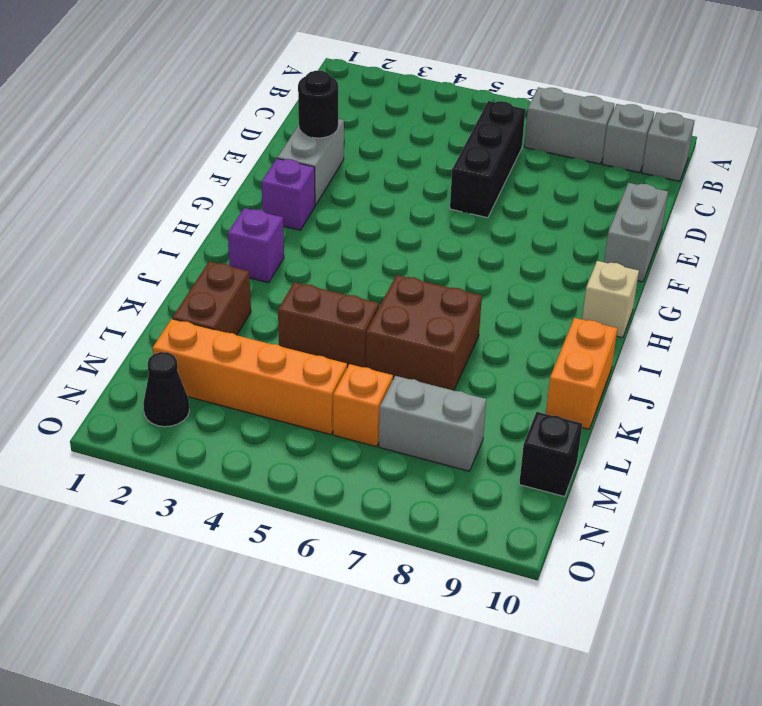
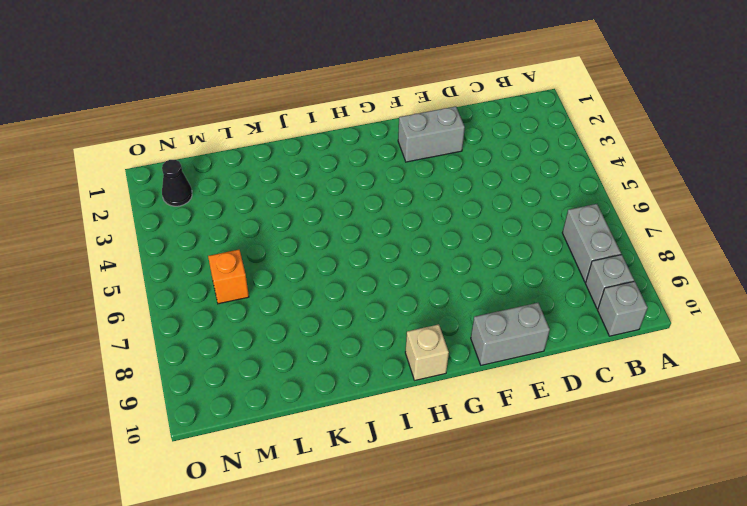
none -> black brick C6:E6 level 1
none -> purple brick G2 level 1
none -> purple brick I2 level 1

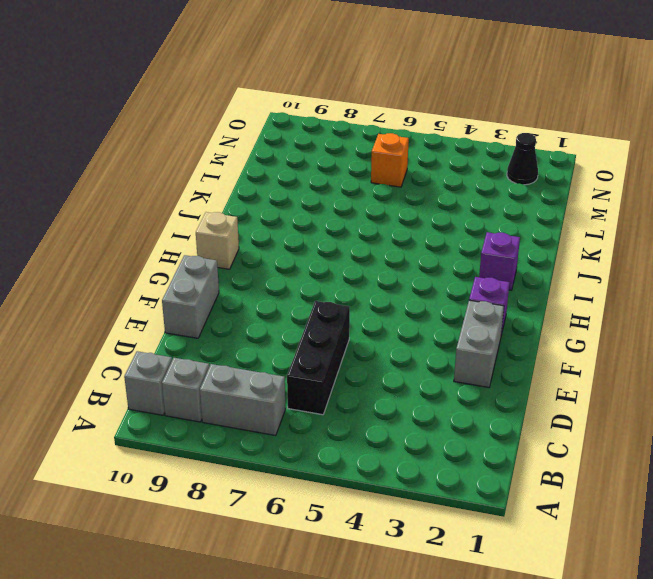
none -> brown brick J6:K7 level 1
none -> orange brick J10:K10 level 1
none -> brown brick K2:L2 level 1

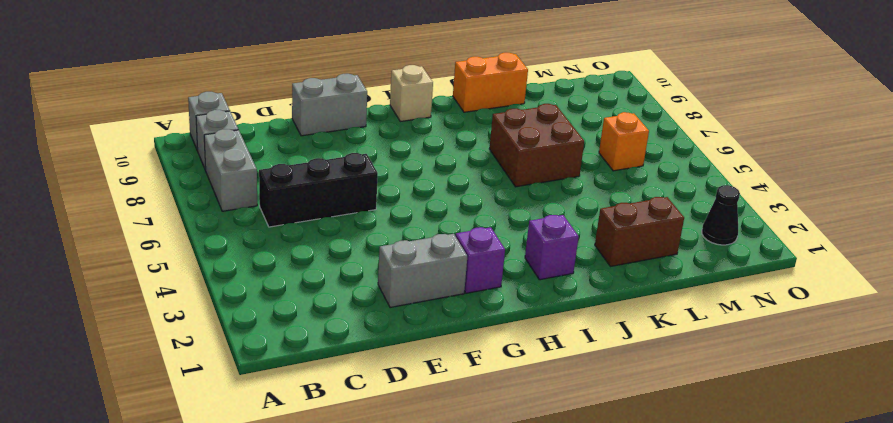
none -> brown brick K4:K5 level 1
none -> orange brick M2:M5 level 1
none -> grey brick M7:M8 level 1

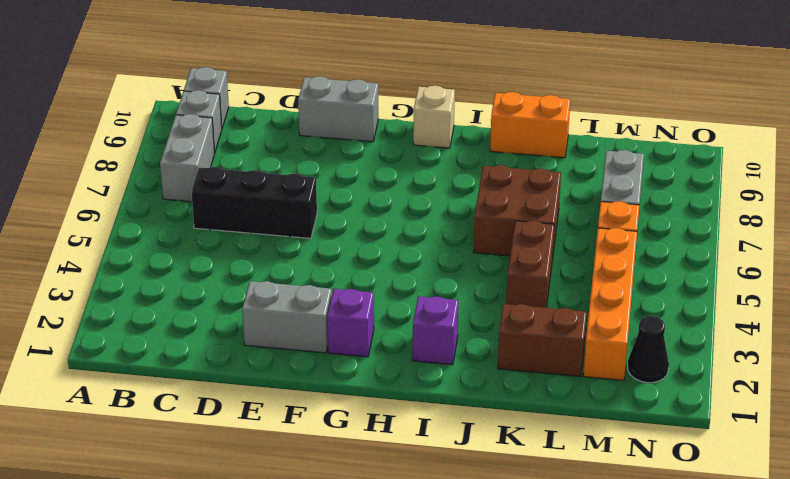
none -> black brick M10 level 1
none -> black round brick E2 level 2

